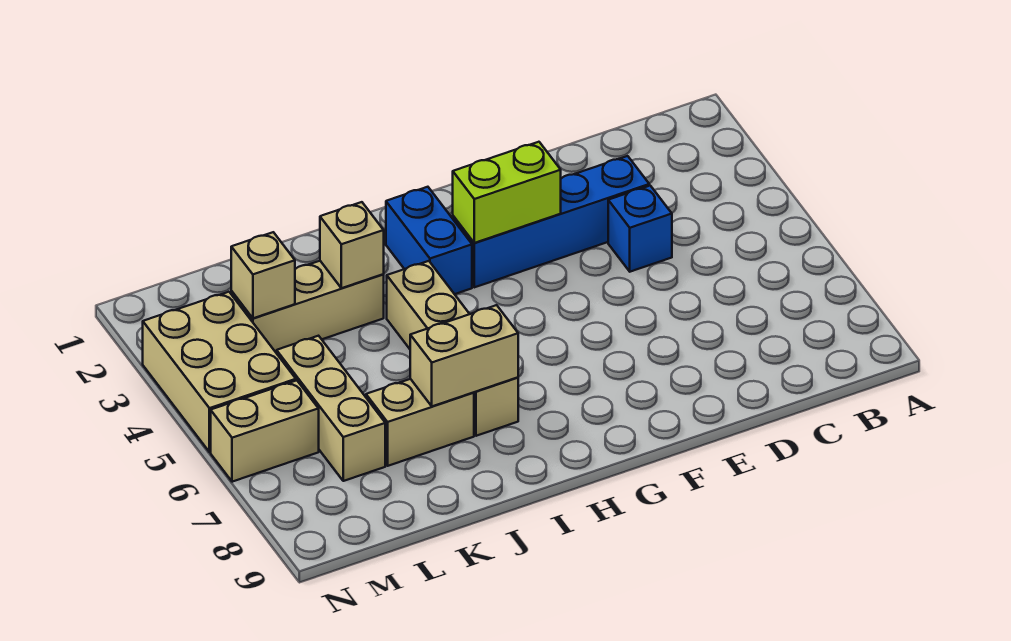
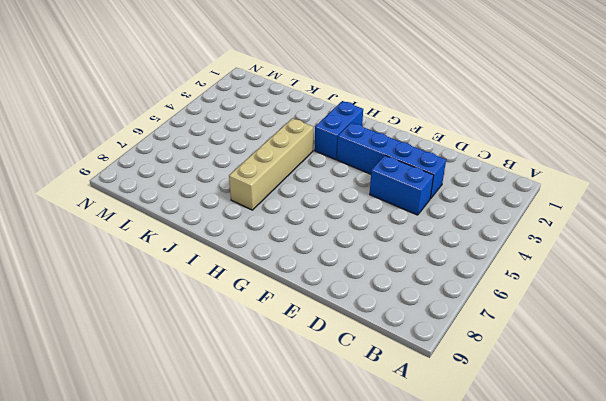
blue brick D4:E4 level 1 -> blue brick D4 level 1
none -> tan brick J3:L3 level 1
none -> tan brick J7:K7 level 1
none -> tan brick L5:L7 level 1

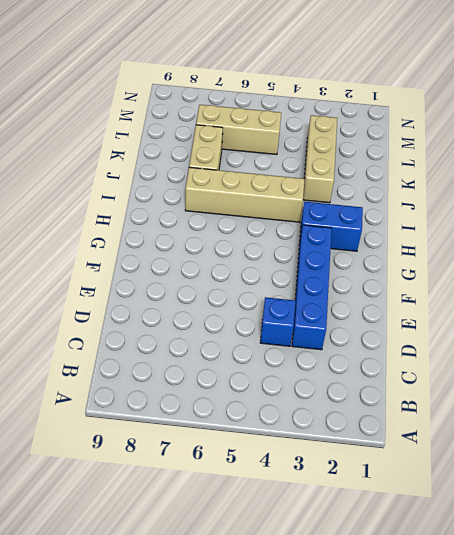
none -> tan brick M3:N5 level 1
none -> tan brick M6:N6 level 1
none -> lime brick F3:G3 level 2

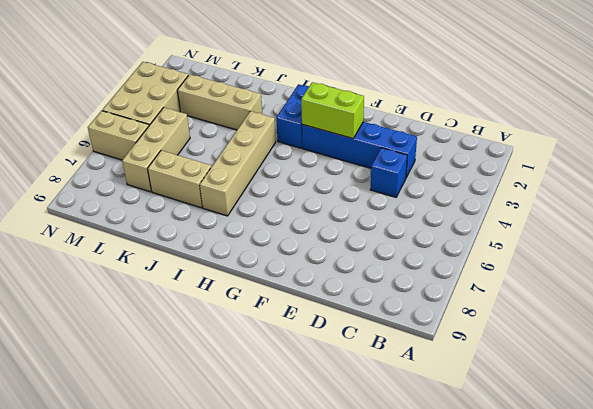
none -> tan brick I7:J7 level 2
none -> tan brick J3 level 2
none -> tan brick L3 level 2

